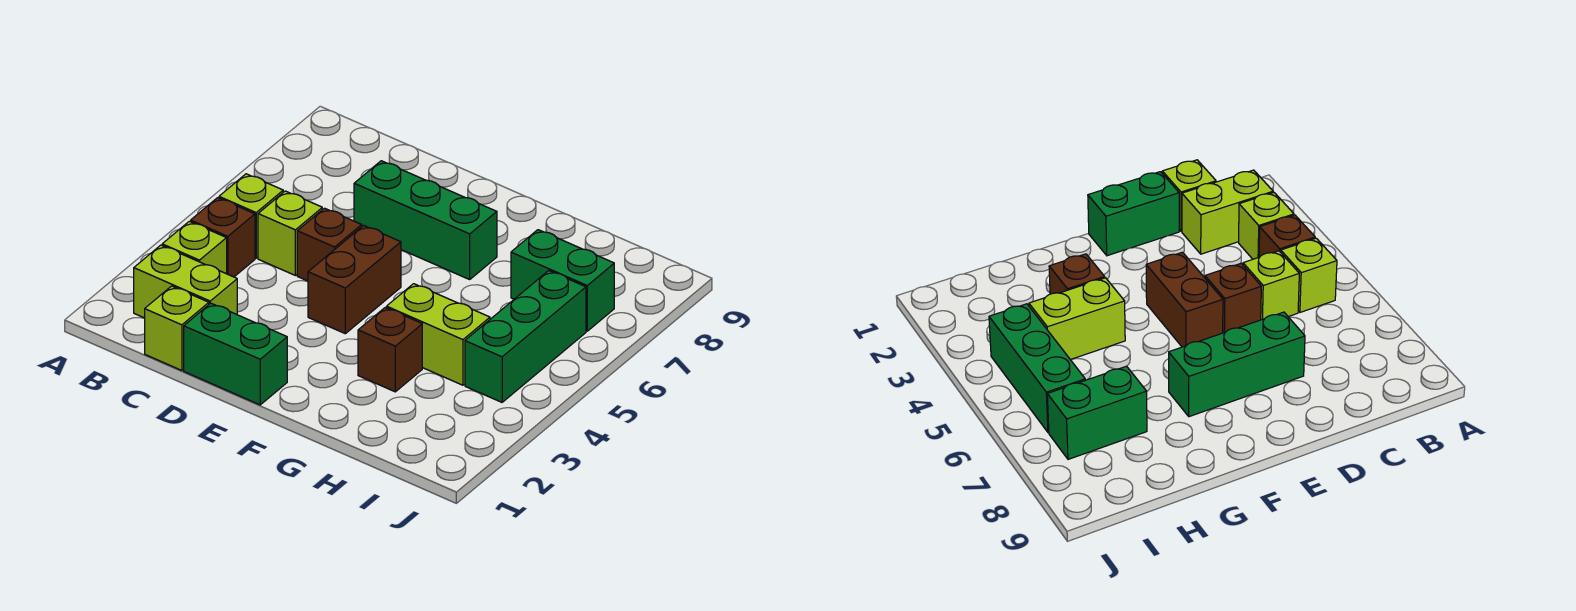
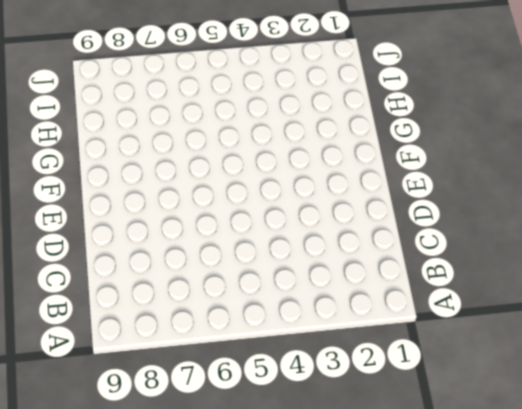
none -> lime brick B2:C2 level 1
none -> lime brick B3 level 1
none -> brown brick B4 level 1

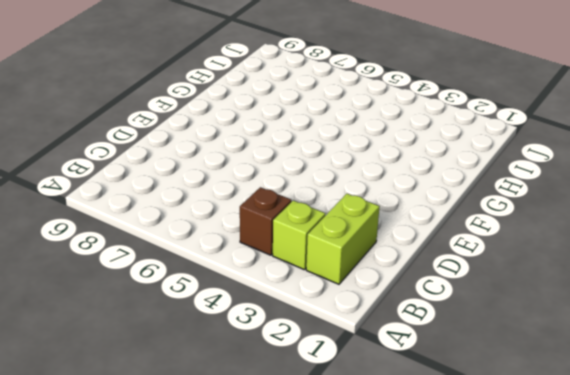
none -> lime brick B5 level 1
none -> lime brick C1 level 1
none -> lime brick C5 level 1

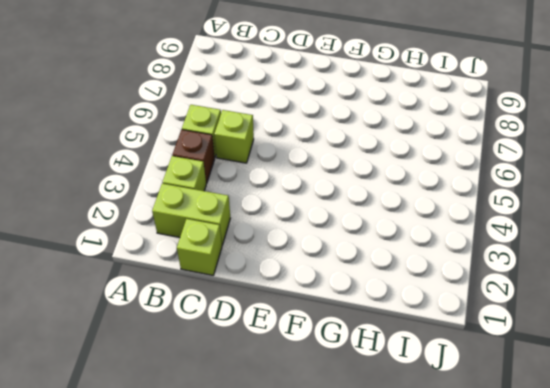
none -> green brick D1:E1 level 1
none -> brown brick D5 level 1
none -> green brick D7:F7 level 1

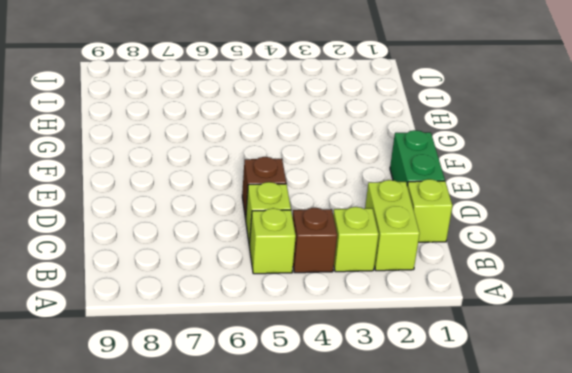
none -> green brick D7:F7 level 1
none -> brown brick E4:E5 level 1
none -> brown brick G3 level 1

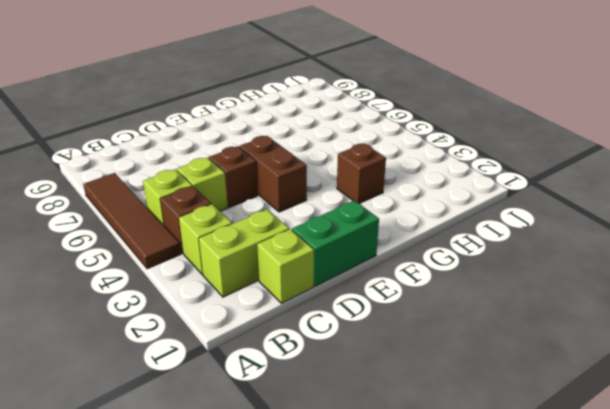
brown tile A4:A7 level 1 -> none
none -> green brick D7:F7 level 1
none -> lime brick G4:H4 level 1
none -> green brick H7:I7 level 1

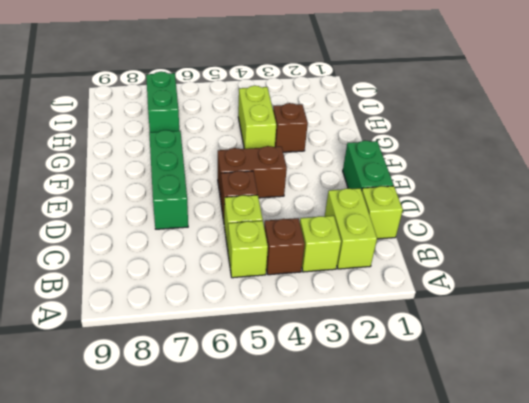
none -> green brick I4:I6 level 1

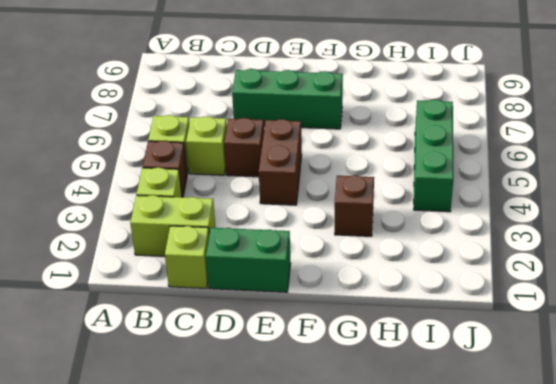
none -> lime brick G4:H4 level 1
none -> green brick H7:I7 level 1

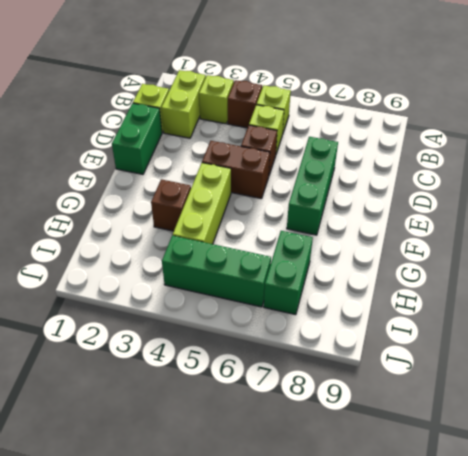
lime brick F4:H4 level 1 -> lime brick G4:H4 level 1

